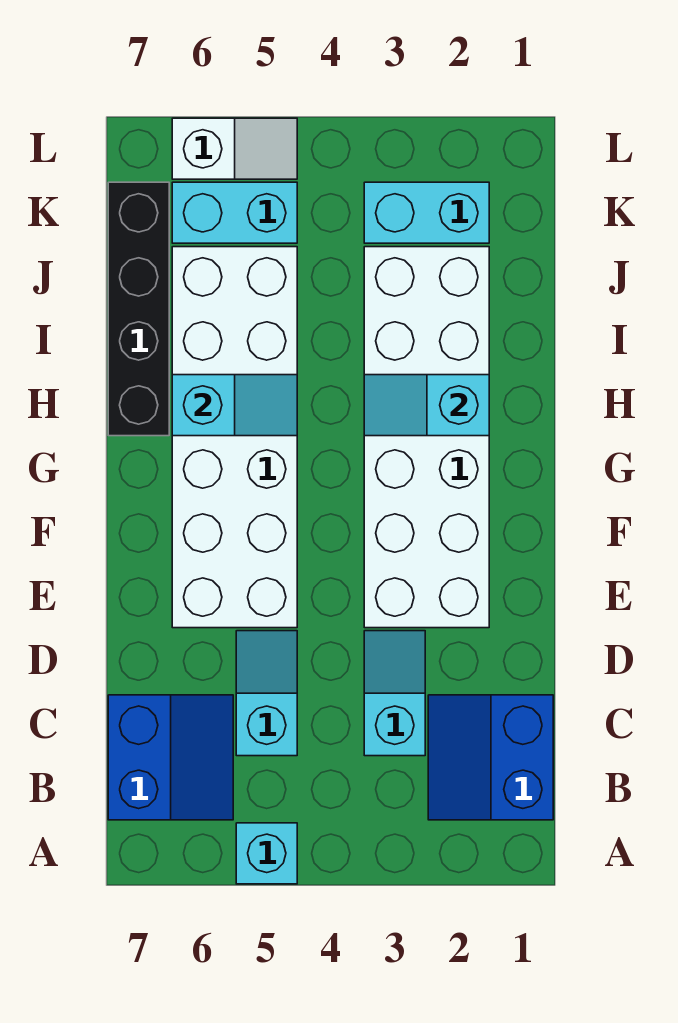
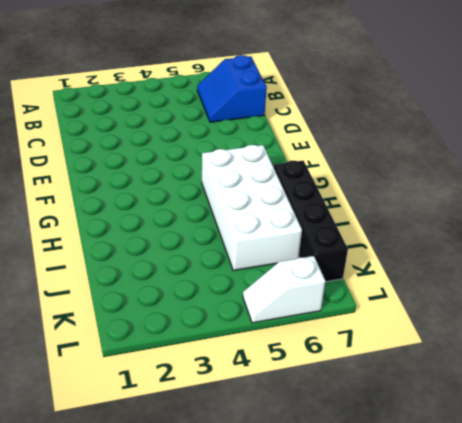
white brick G5:J6 level 1 -> white brick E5:J6 level 1
none -> cyan brick A5 level 1
none -> blue slope B1:C2 level 1 top 1
none -> cyan slope C3:D3 level 1 top C

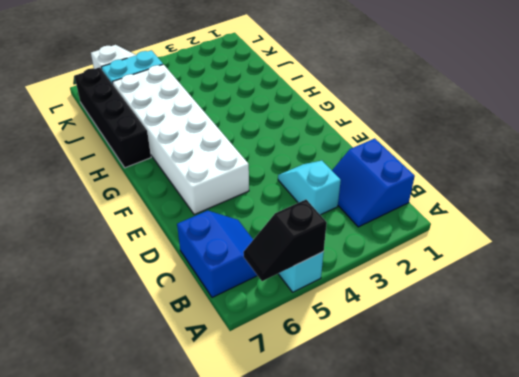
black slope A5:A6 level 2 top 5 -> none
none -> cyan slope C5:D5 level 1 top C
none -> white brick E2:J3 level 1
none -> cyan brick K2:K3 level 1

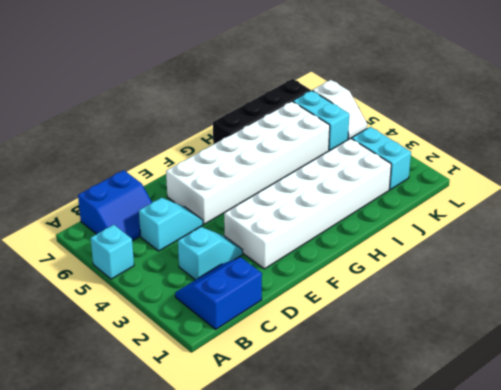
none -> cyan slope H2:H3 level 2 top 2
none -> cyan slope H5:H6 level 2 top 6

